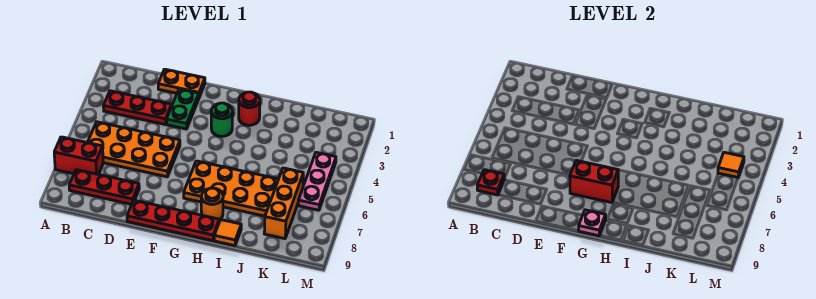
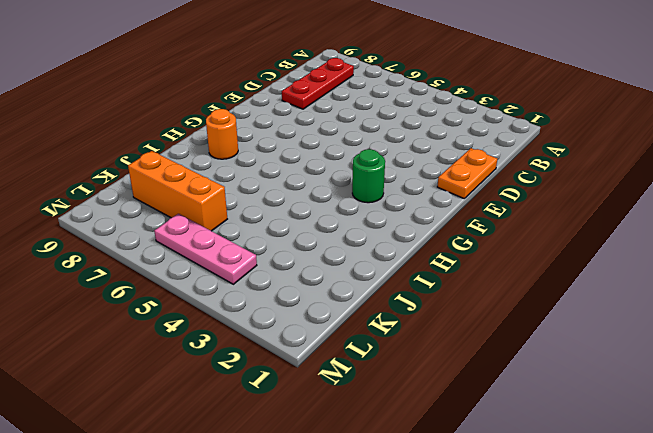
none -> red brick A7:B7 level 1
none -> red plate B3:D3 level 1
none -> orange plate B5:E6 level 1

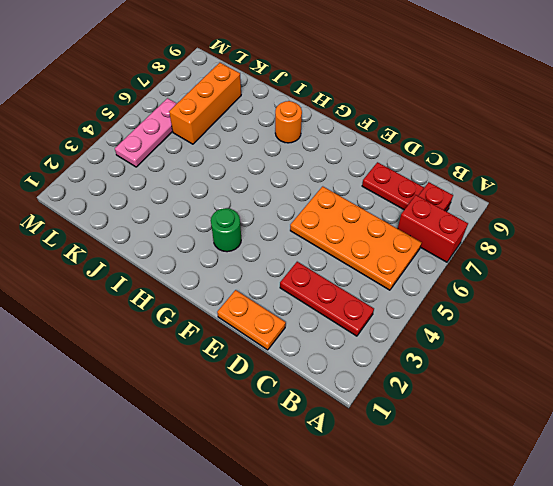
none -> green plate E2:E3 level 1
none -> red plate E9:H9 level 1
none -> orange plate G6:J7 level 1

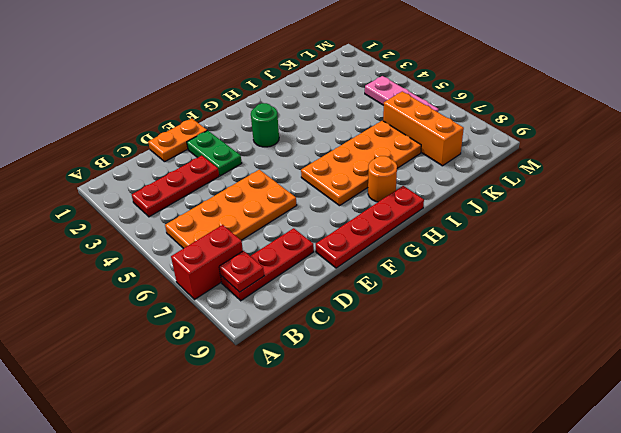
none -> red round brick H2 level 1
none -> orange tile I9 level 1
none -> red brick F7:G7 level 2

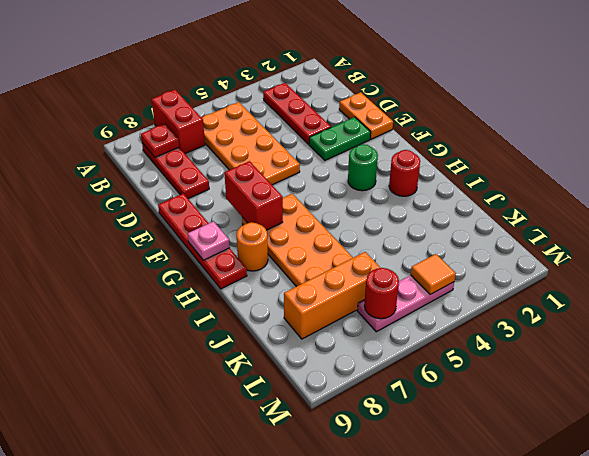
red round brick L6 level 2 -> none
none -> orange tile I9 level 1

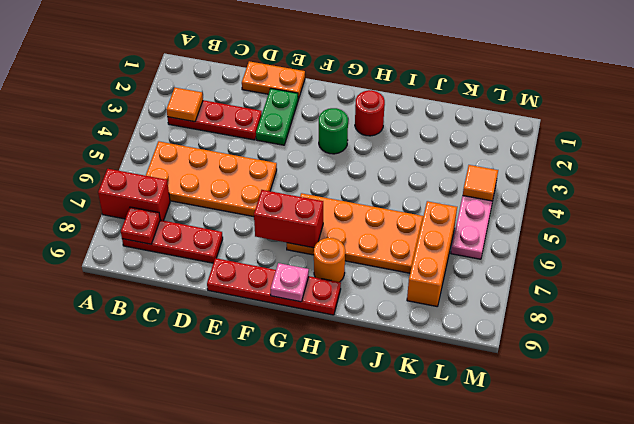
orange tile B3 level 2 -> orange tile I9 level 1

